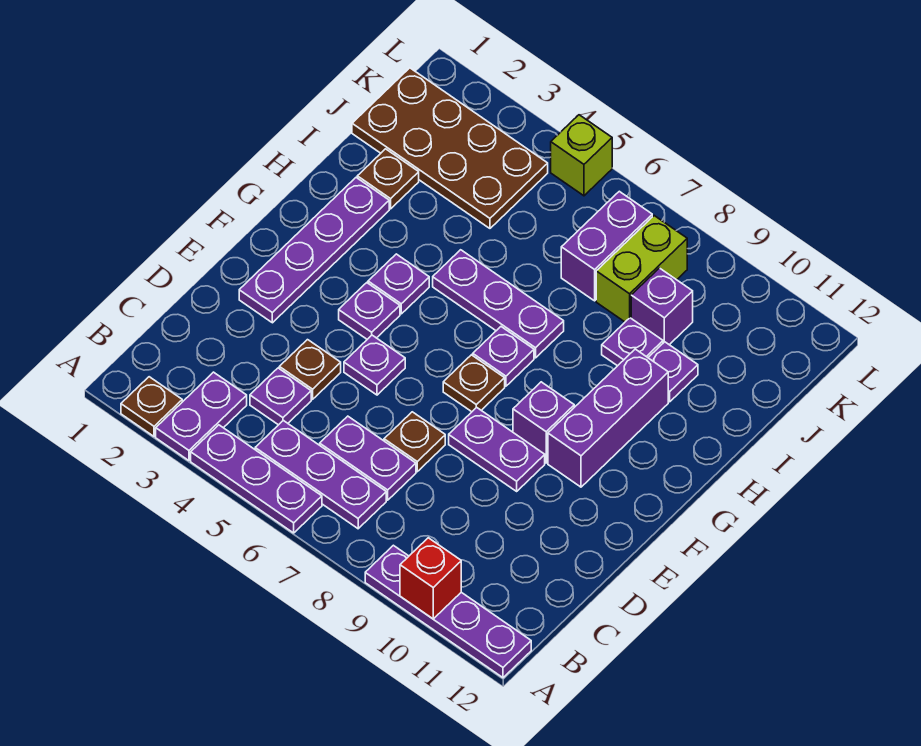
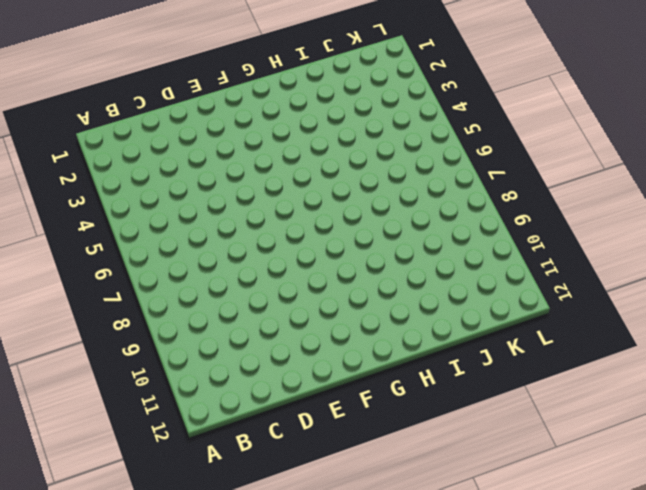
none -> brown plate A2 level 1
none -> purple plate A3:B3 level 1
none -> purple plate A4:A6 level 1

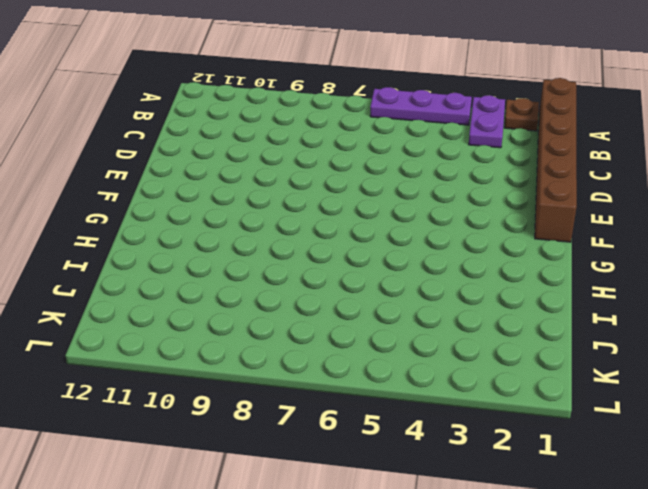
brown brick A1:F1 level 1 -> none
none -> purple plate A9:A12 level 1
none -> purple plate B5:B7 level 1
none -> purple plate C4 level 1

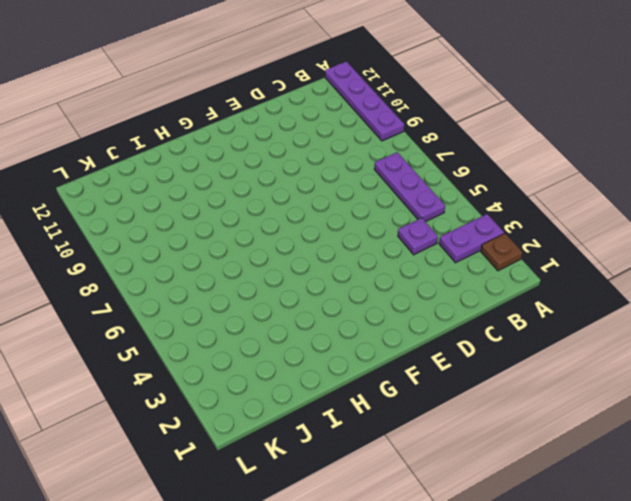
none -> purple plate A4:A6 level 1
none -> purple plate C6:C7 level 1
none -> brown plate D4 level 1

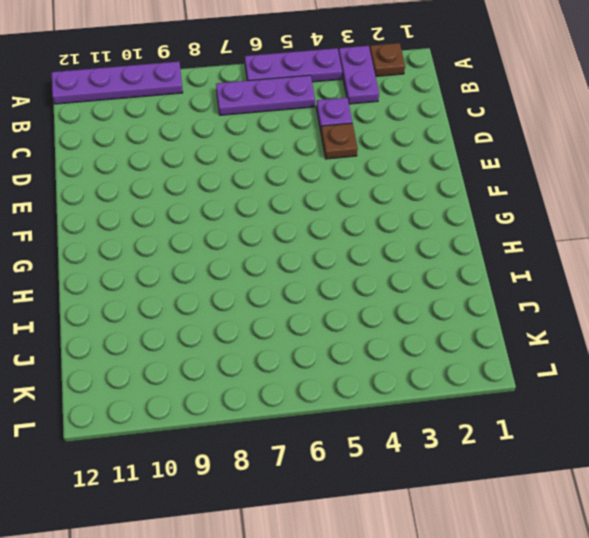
none -> purple plate C6:C7 level 1
none -> brown plate D7 level 1
none -> purple plate E2:H2 level 1

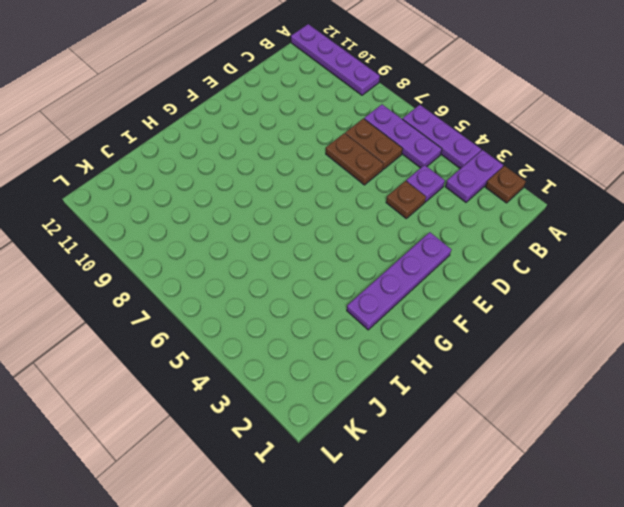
brown plate C6:C7 level 1 -> purple plate C6:C7 level 1
brown plate D6:D7 level 1 -> brown plate D7 level 1
none -> purple plate E5 level 1
none -> purple plate E8:E9 level 1
none -> purple plate F4 level 1

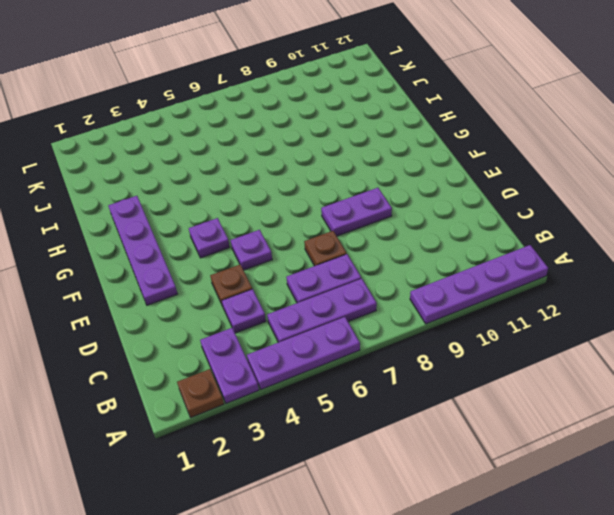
none -> brown plate F7 level 1
none -> purple brick F9 level 1
none -> purple brick F10:H10 level 1

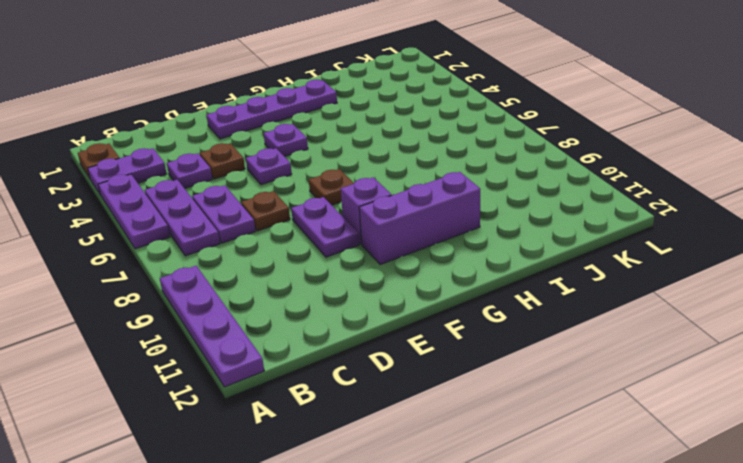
none -> purple plate G4 level 1
none -> purple plate G7 level 1
none -> purple plate H5:H7 level 1

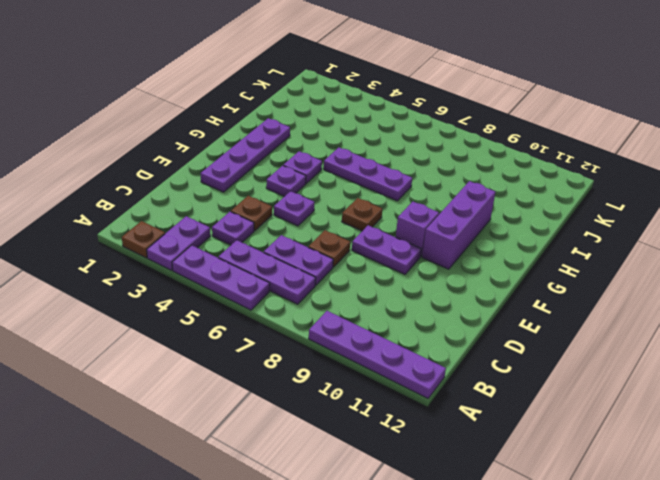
none -> purple plate G7 level 1
none -> brown plate I2 level 1
none -> purple plate I9 level 1

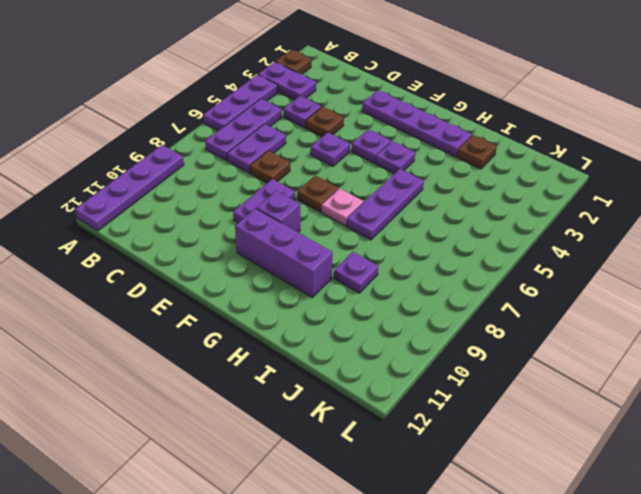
pink plate G7 level 1 -> purple plate G7 level 1
none -> purple plate I10 level 1
none -> brown plate J1:K4 level 1
none -> purple brick J7:K7 level 1

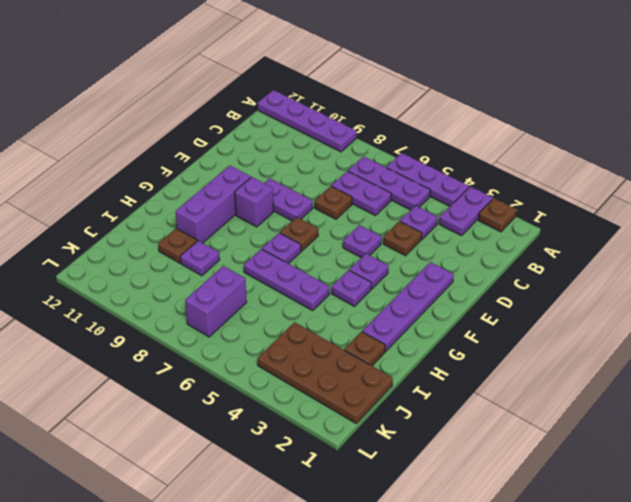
brown plate I10 level 1 -> purple plate I10 level 1
none -> lime brick J8:K8 level 1
none -> purple brick J9 level 1
none -> lime brick L5 level 1

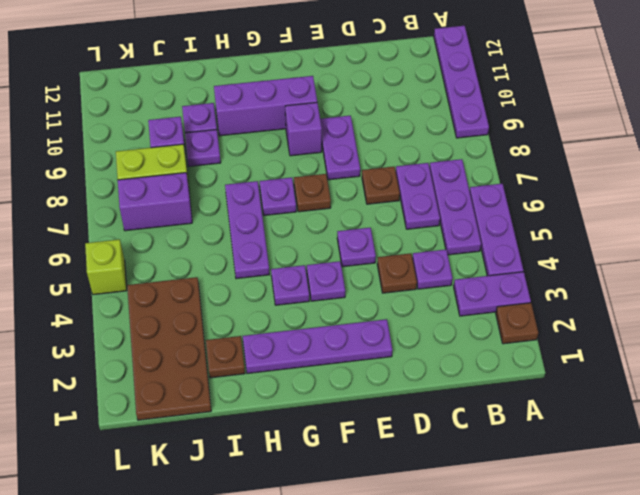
none -> red brick A10 level 2

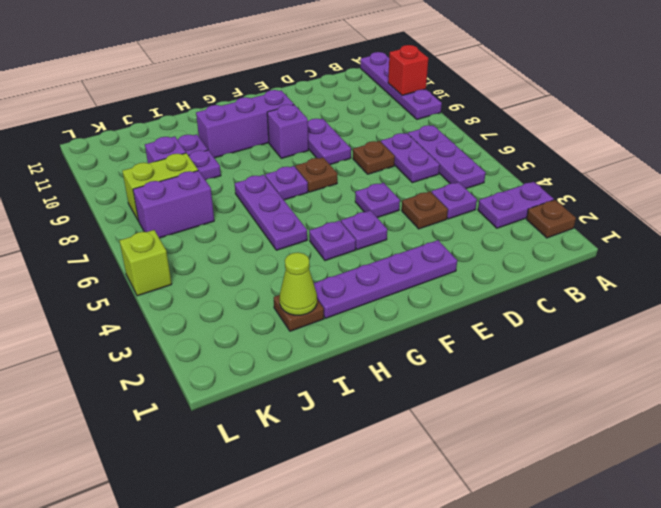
lime cone I2 level 2 -> none
none -> purple plate A4:A6 level 1
none -> brown plate J1:K4 level 1

